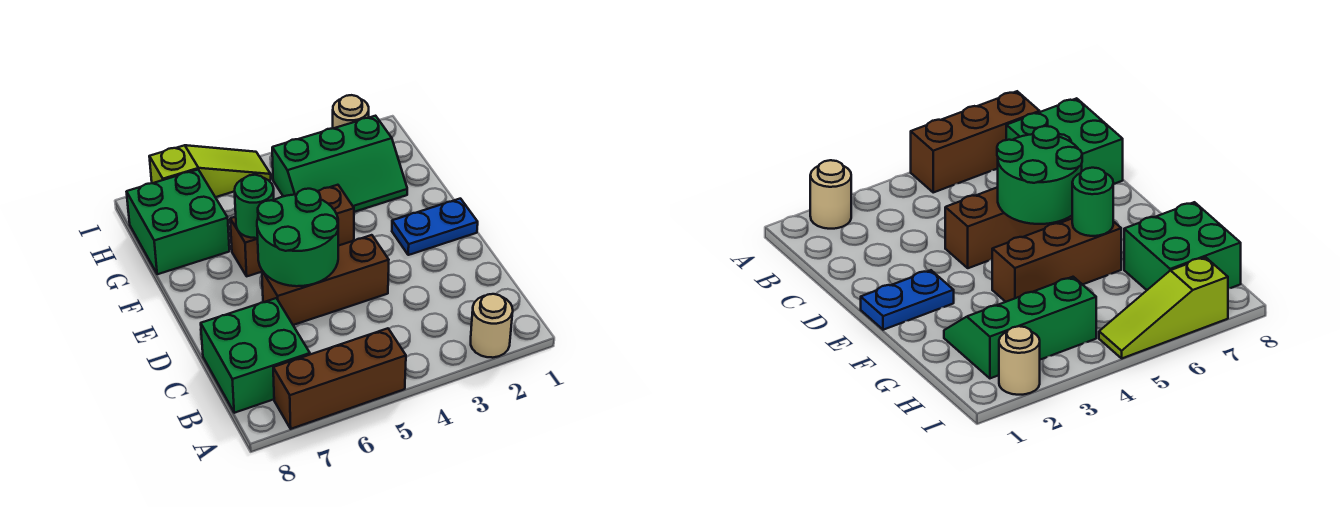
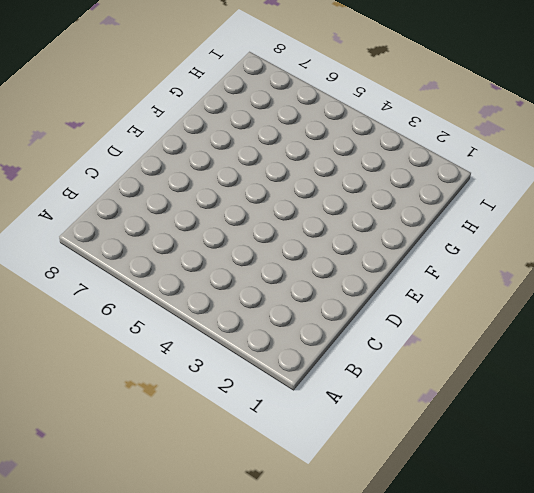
none -> tan round brick A2 level 1
none -> brown brick A5:A7 level 1
none -> green brick B7:C8 level 1

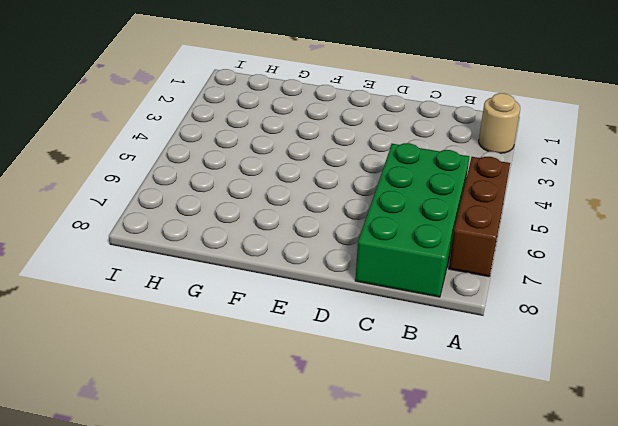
green brick B5:C8 level 1 -> green brick B7:C8 level 1
none -> brown brick D4:D6 level 1
none -> blue plate E1:E2 level 1
none -> brown brick F4:F6 level 1

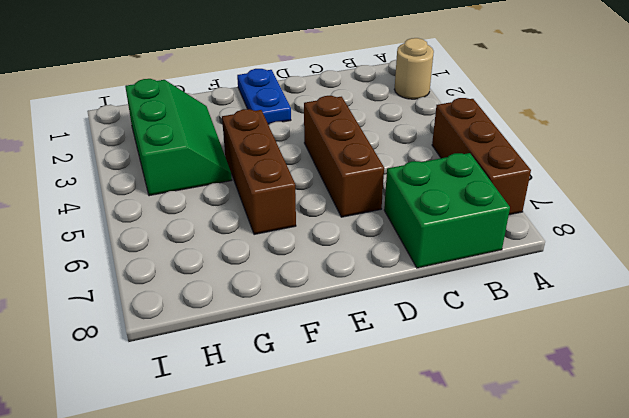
none -> green brick G7:H8 level 1
none -> tan round brick I2 level 1
none -> lime slope I5:I7 level 1 top 7

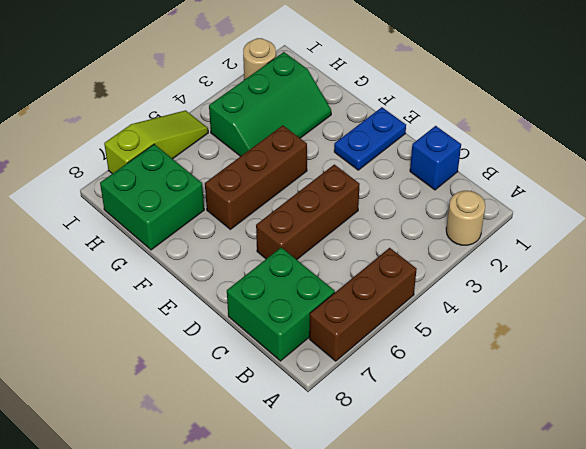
blue brick C1 level 1 -> none
none -> green round brick D5:E6 level 2
none -> green round brick F6 level 2

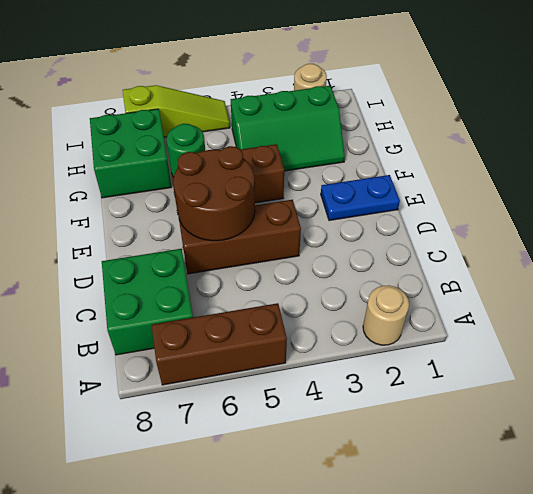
brown round brick D5:E6 level 2 -> green round brick D5:E6 level 2

